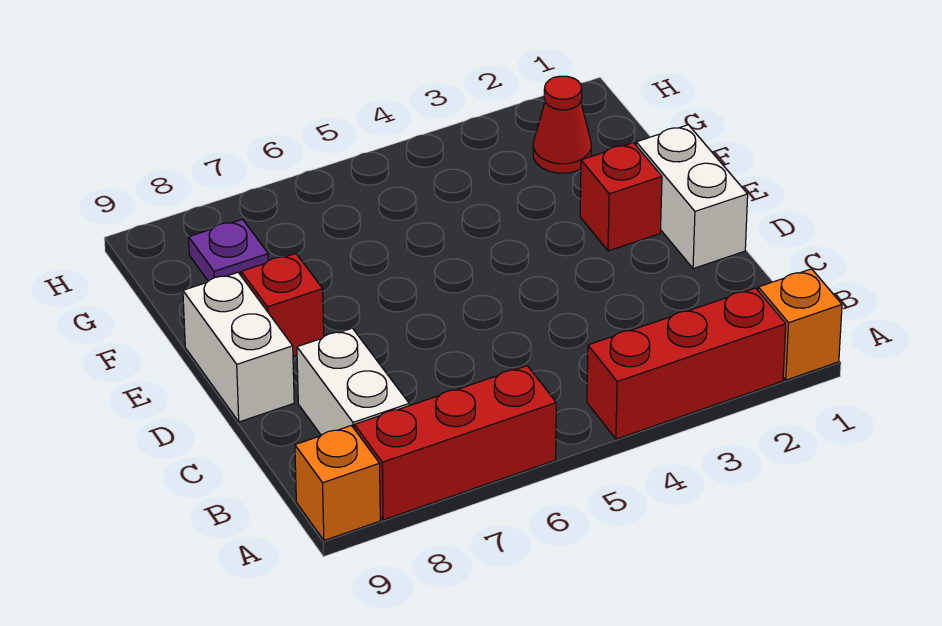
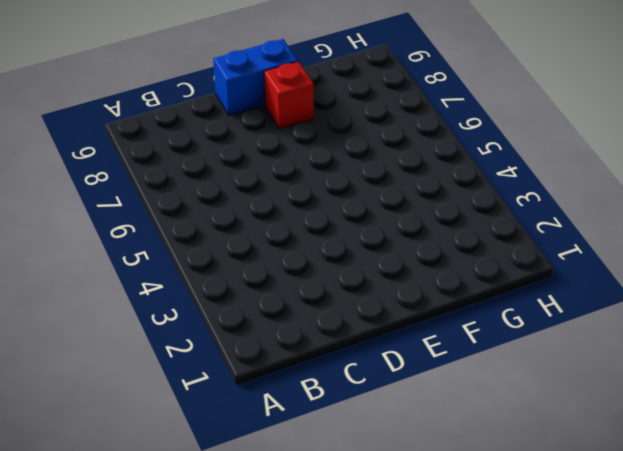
blue brick D9:E9 level 1 -> white brick D9:E9 level 1
none -> orange brick A1 level 1
none -> red brick A2:A4 level 1

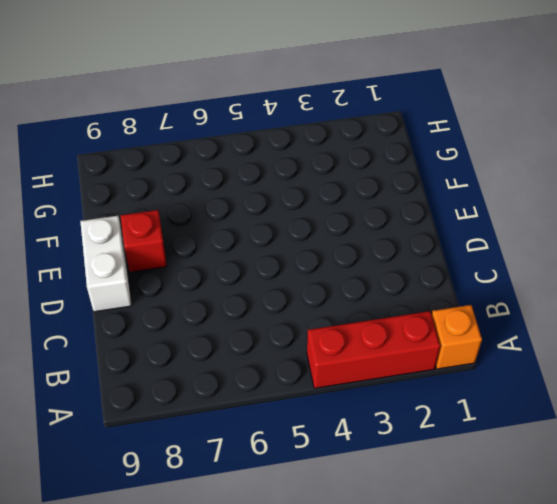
none -> red brick A6:A8 level 1
none -> orange brick A9 level 1

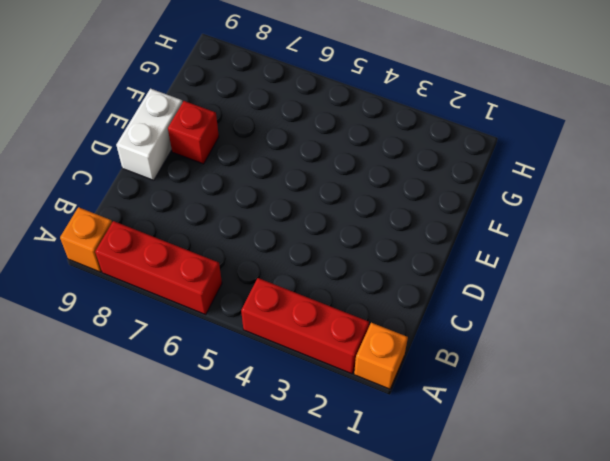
none -> white brick B8:C8 level 1
none -> white brick D1:E1 level 1

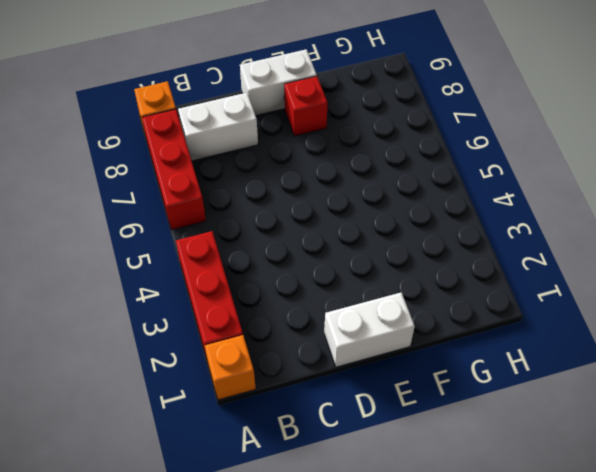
none -> red brick E2 level 1
none -> red cone G2 level 1

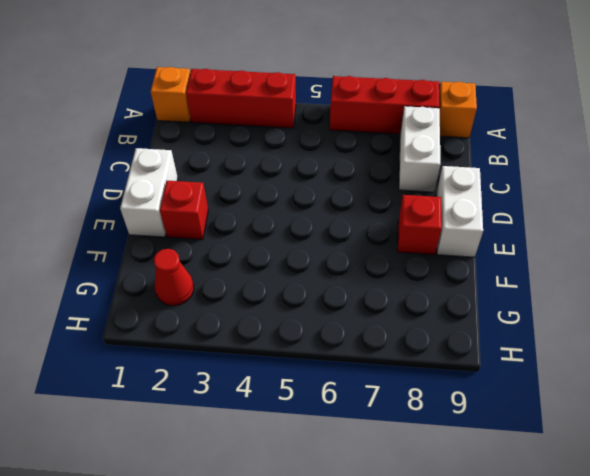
none -> purple plate G8 level 1

